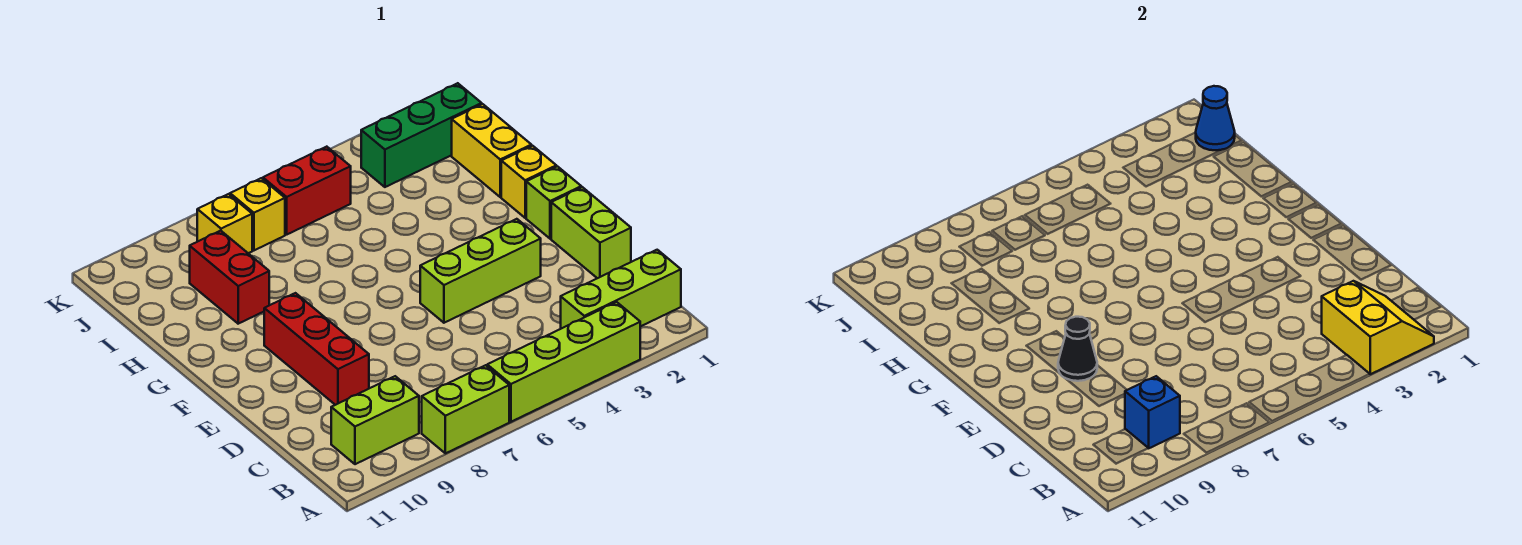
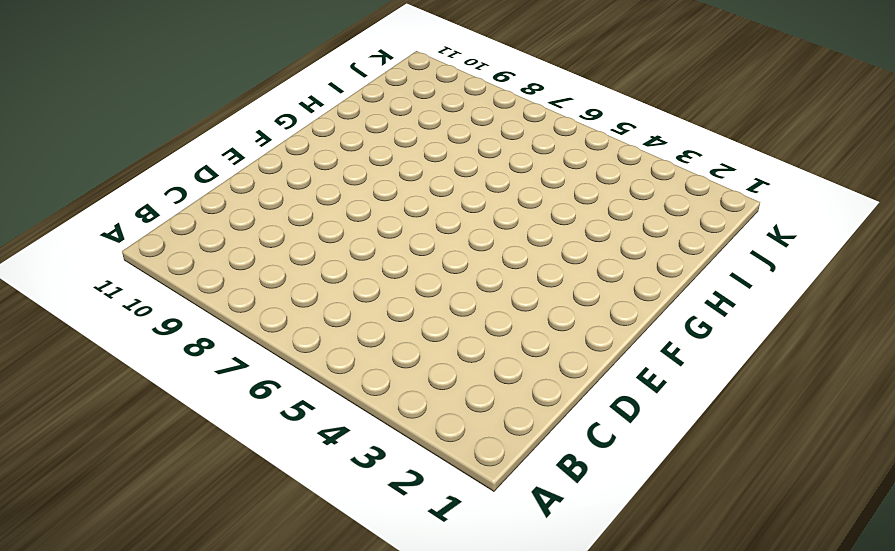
none -> lime brick A3:A6 level 1
none -> lime brick A7:A8 level 1
none -> lime brick B1:B3 level 1

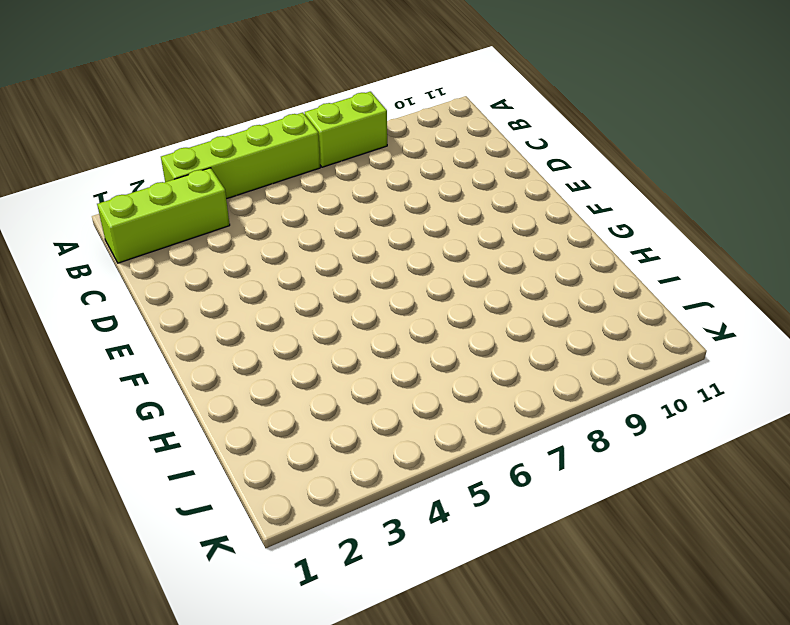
none -> lime brick B9:B10 level 1
none -> lime brick D1:E1 level 1
none -> red brick D9:F9 level 1

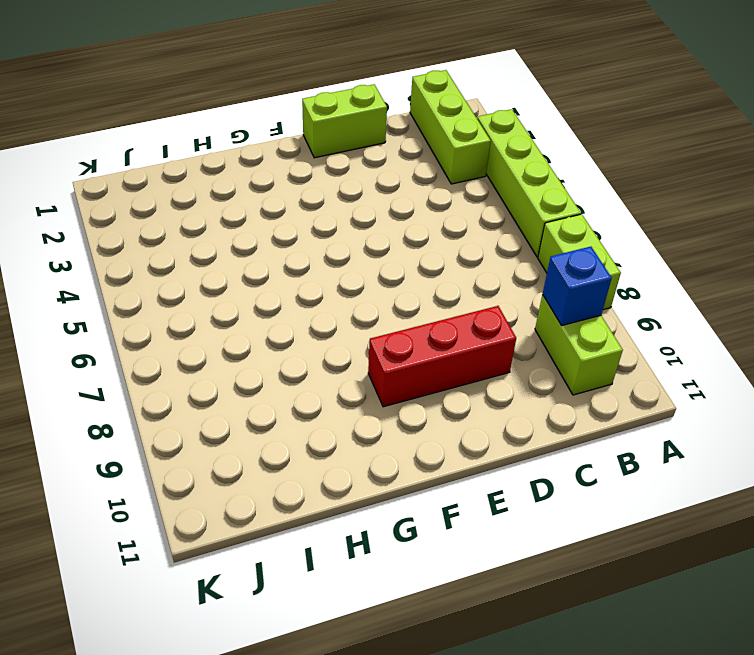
none -> lime brick E3:E5 level 1
none -> lime brick F1 level 1
none -> yellow brick G1 level 1

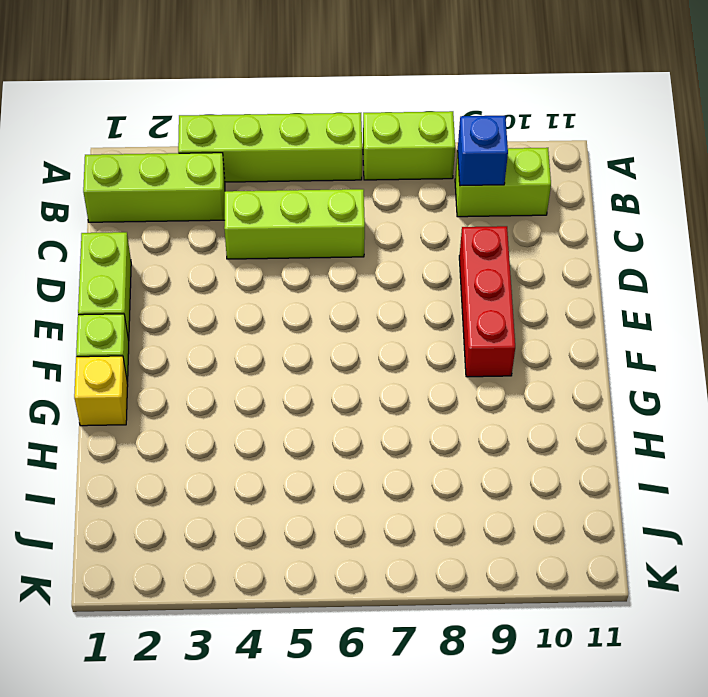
lime brick C4:C6 level 1 -> lime brick E3:E5 level 1
none -> yellow brick H1:I1 level 1
none -> red brick H9:I9 level 1
none -> green brick J1:J3 level 1

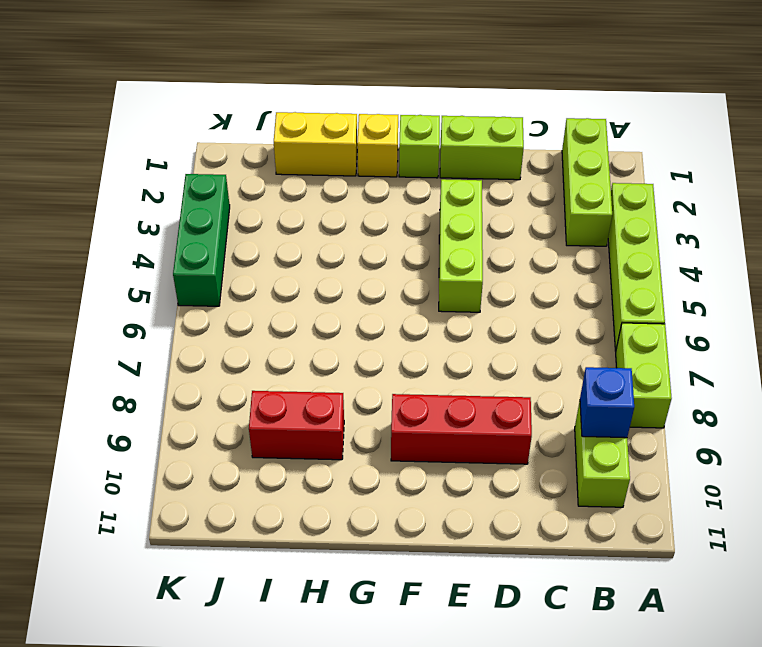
green brick K3:K5 level 1 -> green brick J1:J3 level 1
none -> red brick J5:J6 level 1
none -> yellow brick J7 level 1
none -> yellow brick J8 level 1

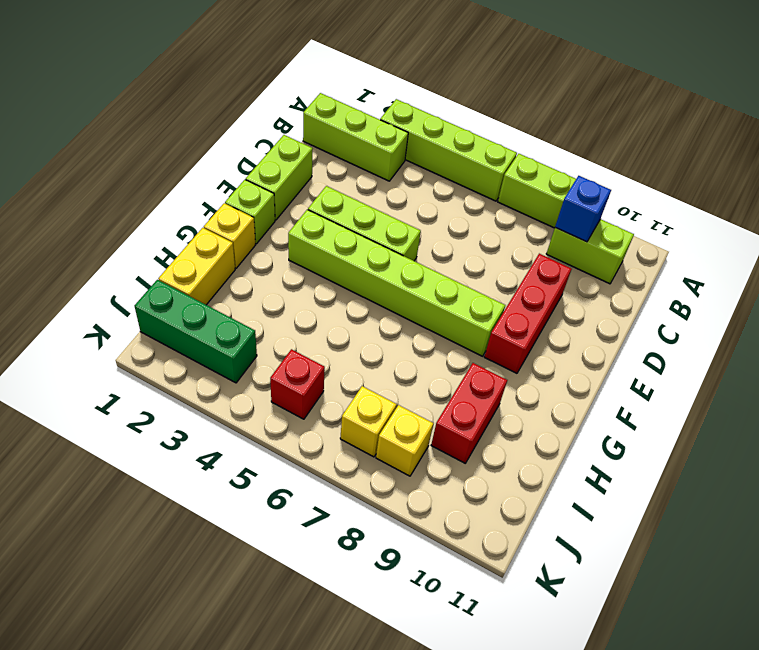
lime brick F3:F8 level 1 -> none
red brick J5 level 1 -> red brick J5:J6 level 1
none -> yellow slope A2:B3 level 2 top 3
none -> black cone E9 level 2
none -> blue cone J1 level 2

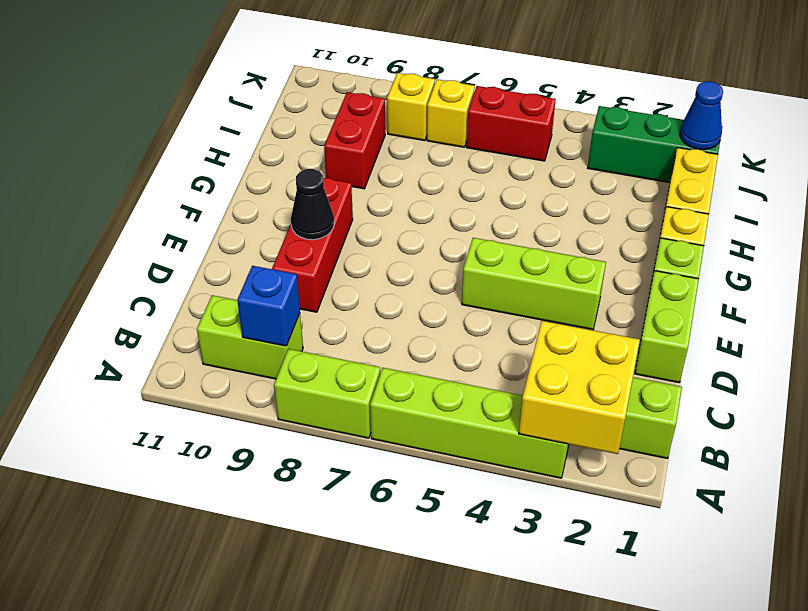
yellow brick A2:B3 level 2 -> yellow slope A2:B3 level 2 top 3

